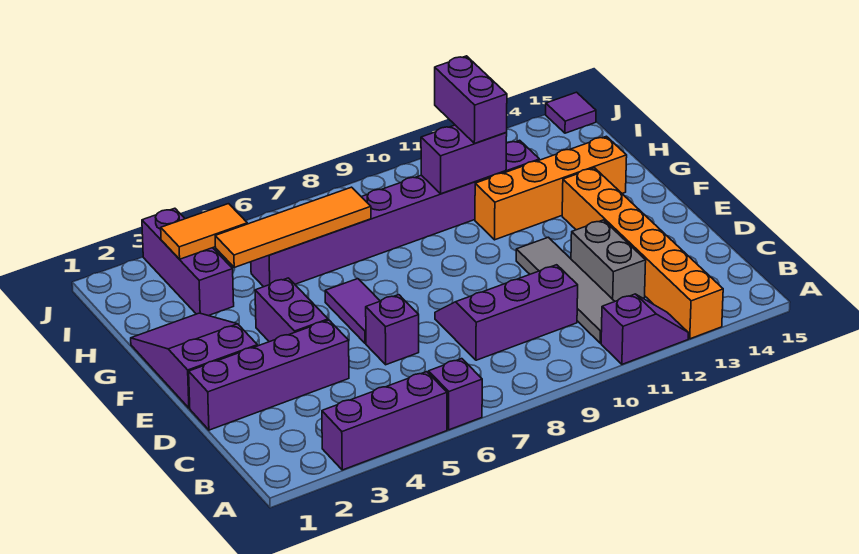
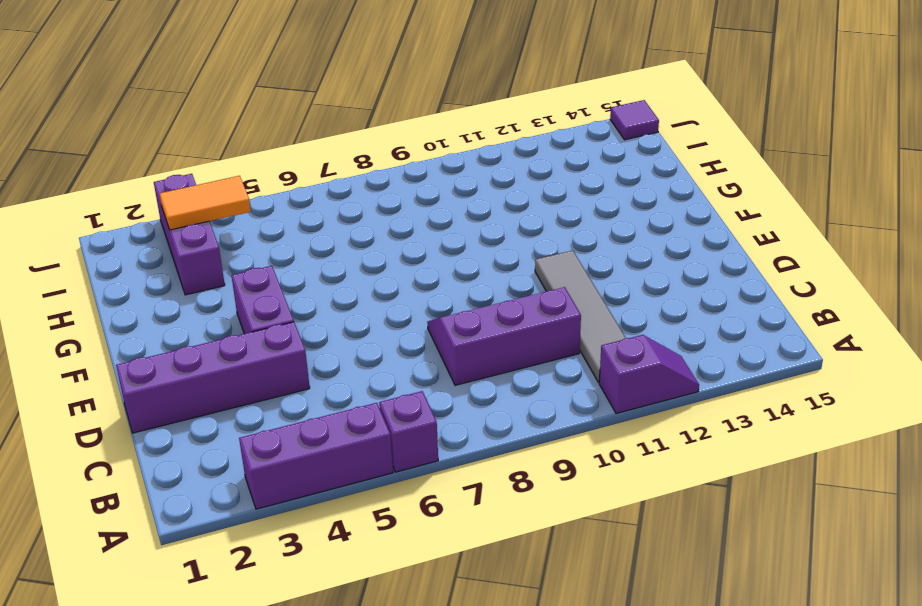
none -> orange brick A13:F13 level 1
none -> grey brick C12:D12 level 1
none -> purple brick D6 level 1

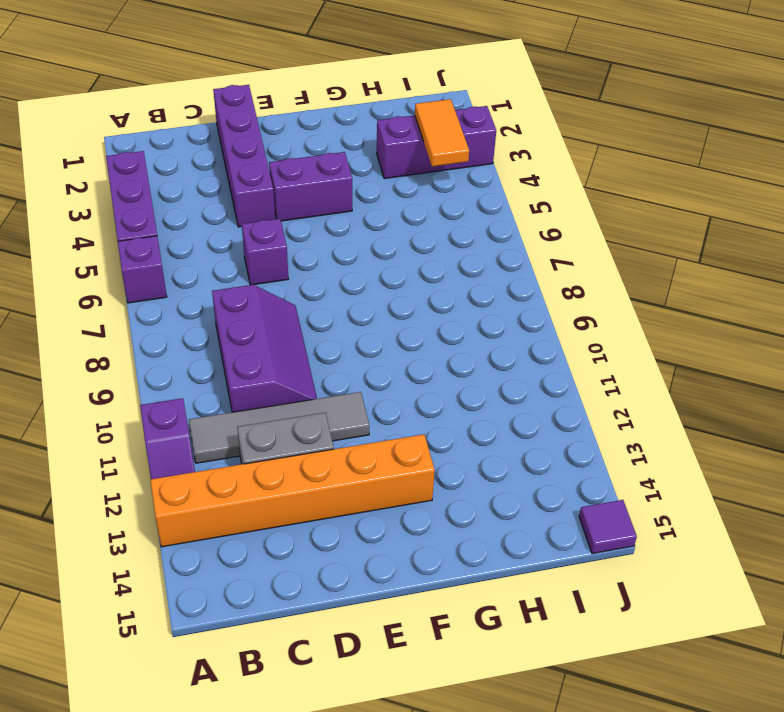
none -> purple slope E1:G2 level 1 top E
none -> purple tile E6:F6 level 1
none -> orange brick G11:G14 level 1

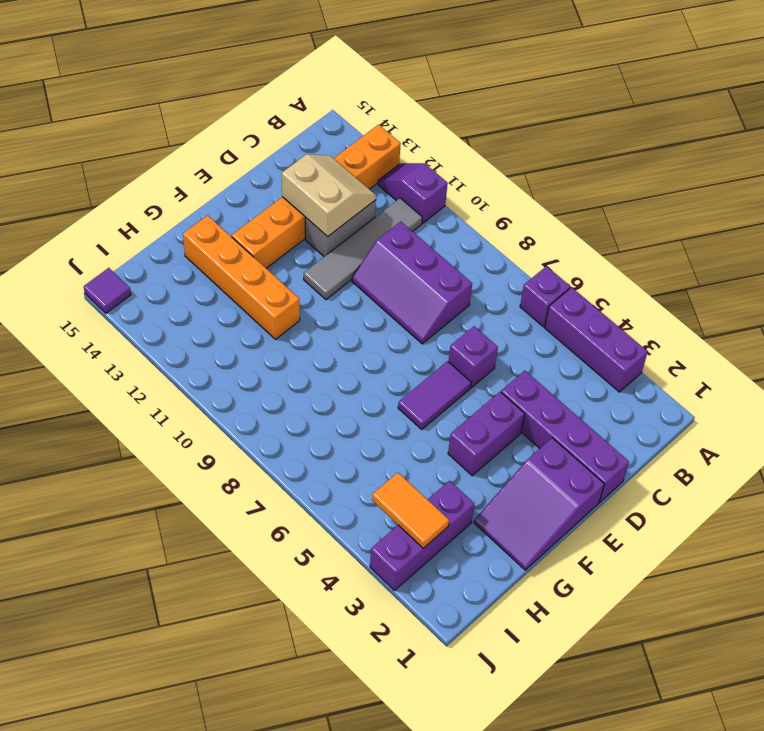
tan slope C12:D13 level 2 top D -> none
none -> purple brick H5:H12 level 1
none -> orange tile H4:H7 level 2
none -> purple brick H10:H11 level 2

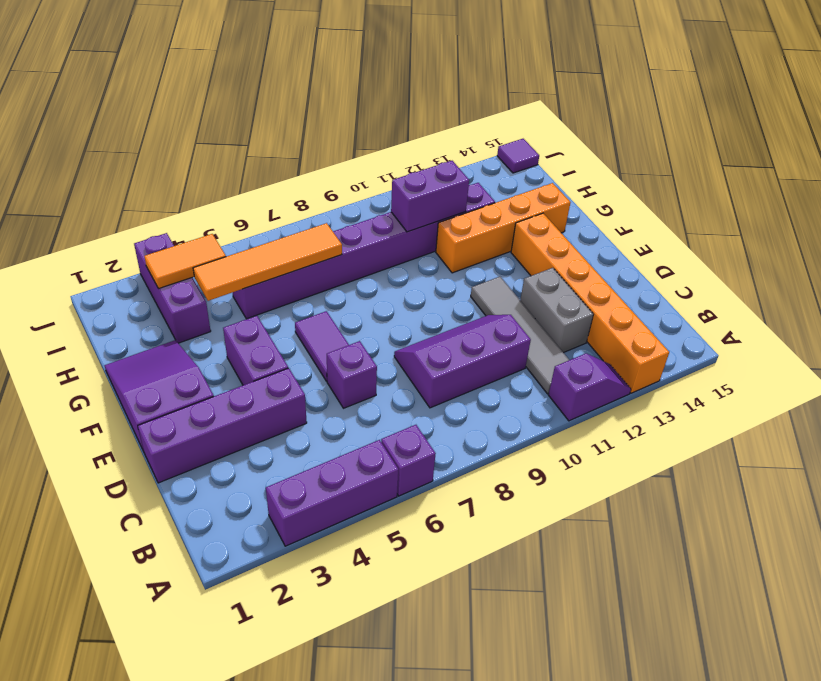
none -> purple brick H11:I11 level 3

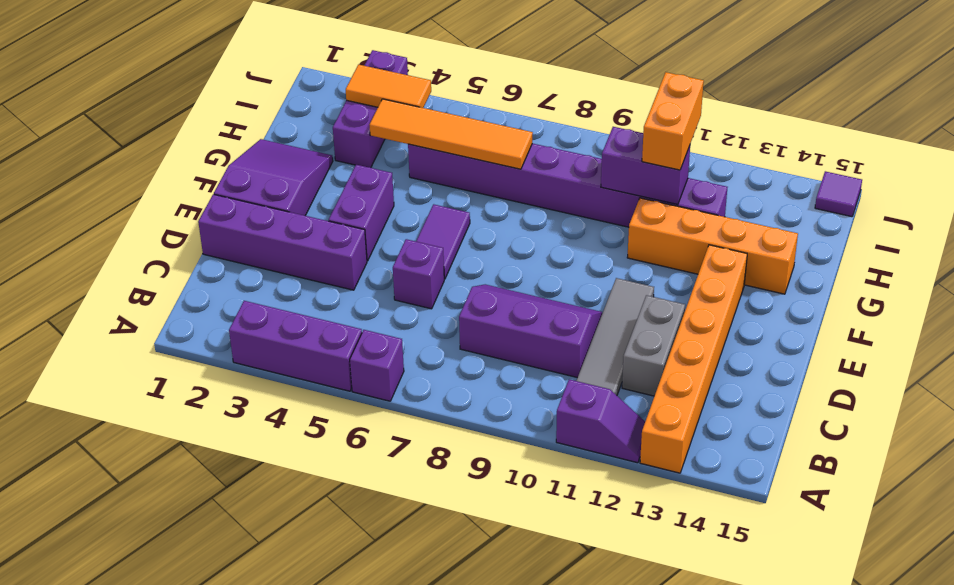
orange brick H11:I11 level 3 -> purple brick H11:I11 level 3

